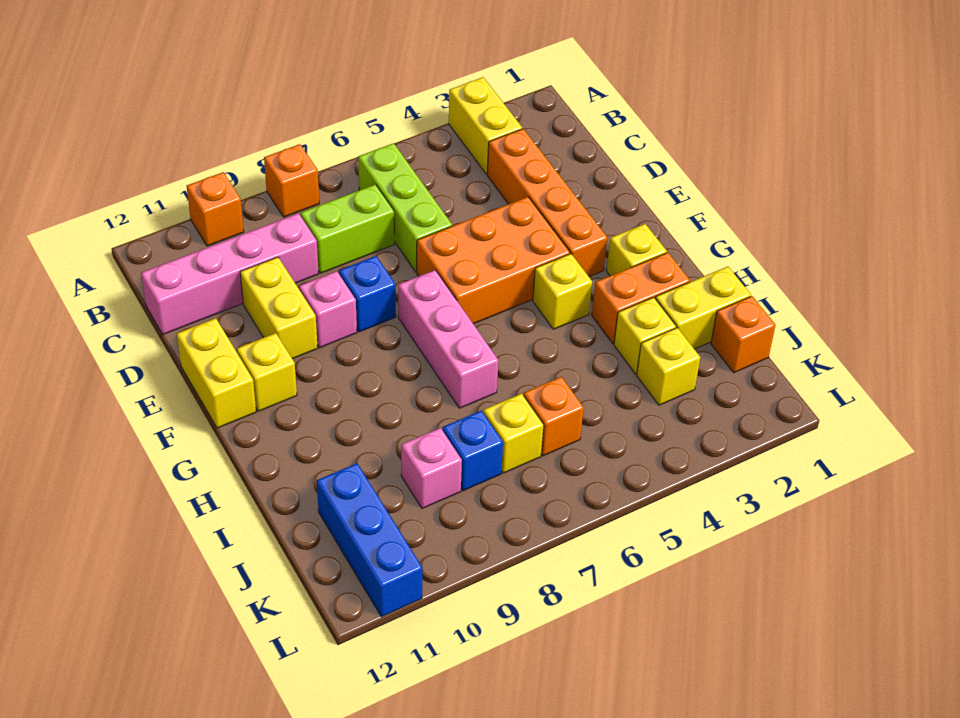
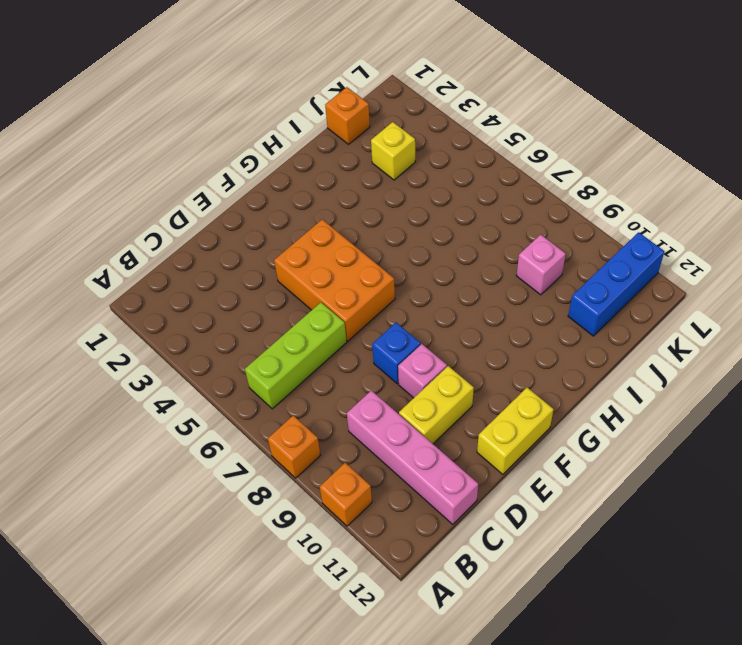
none -> yellow brick A3:B3 level 1
none -> orange brick C3:F3 level 1
none -> lime brick C7:C8 level 1

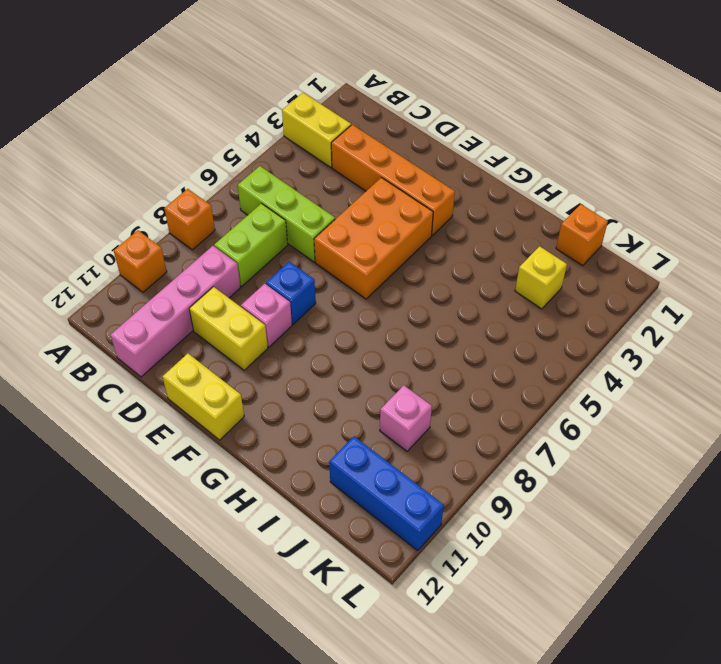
none -> pink brick F7:H7 level 1
none -> yellow brick F11 level 1
none -> yellow brick G2 level 1

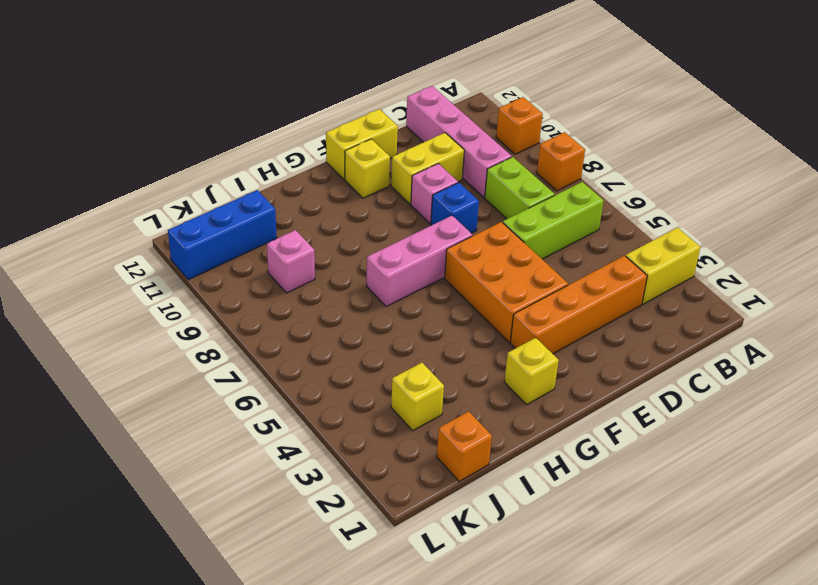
none -> yellow brick G4 level 1
none -> orange brick H2:H3 level 1
none -> yellow brick I1:I2 level 1

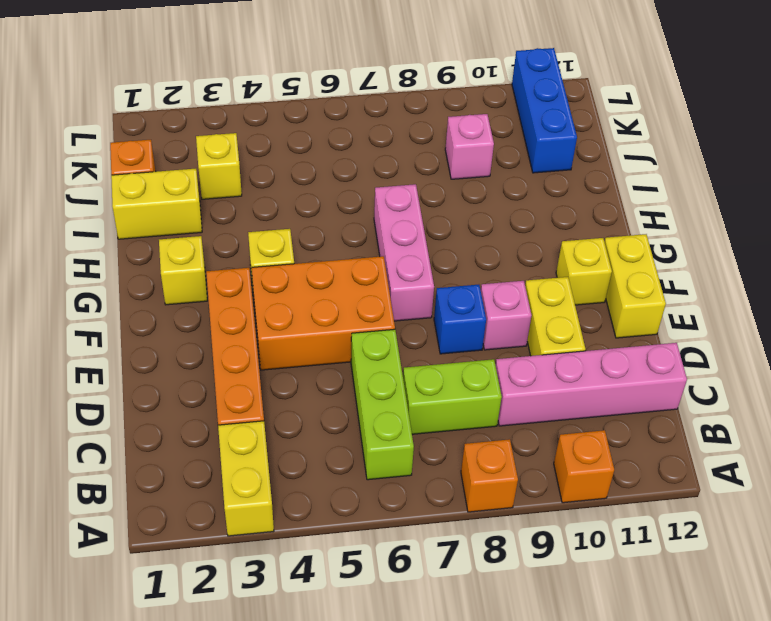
none -> orange brick H2:H3 level 1
none -> yellow brick I3 level 1
none -> orange brick J6 level 1

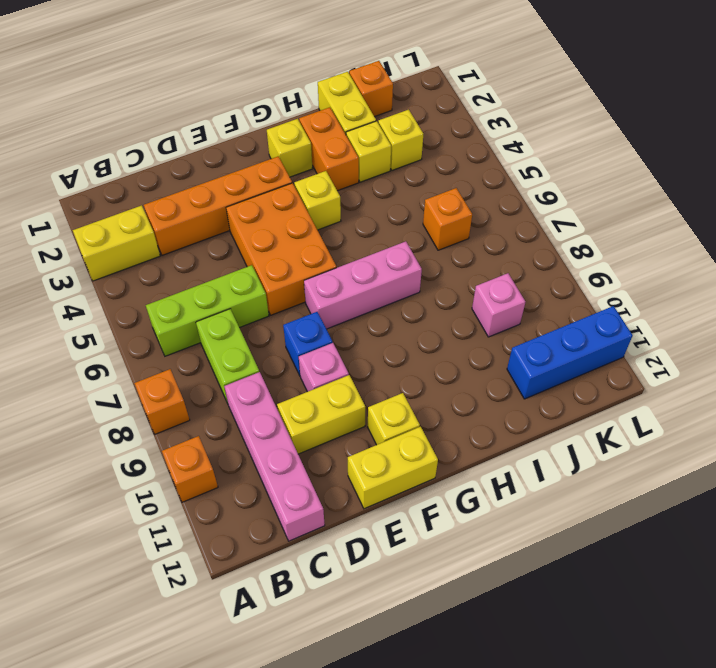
none -> yellow brick J7 level 1
none -> blue brick J8 level 1

